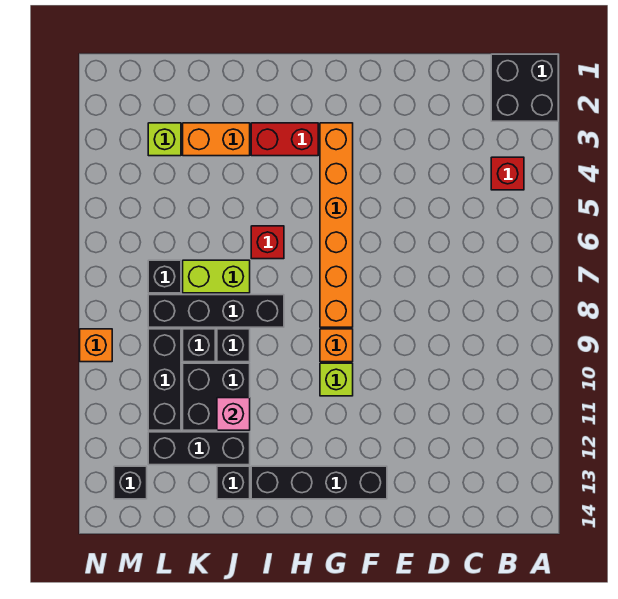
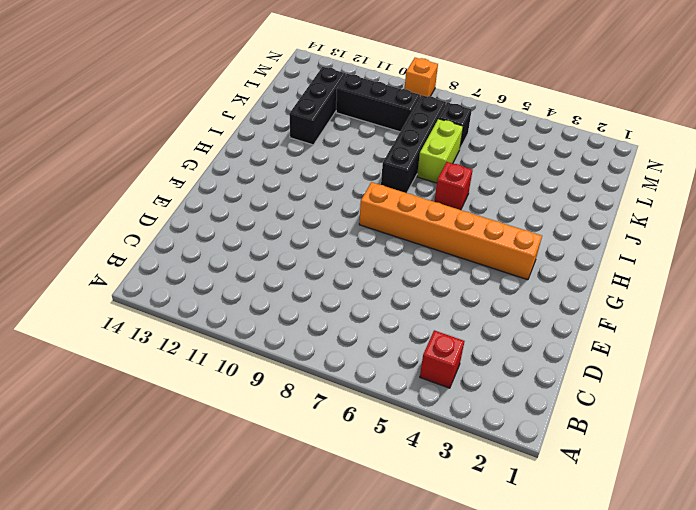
none -> black brick A1:B2 level 1
none -> black brick F13:I13 level 1
none -> orange brick G9 level 1

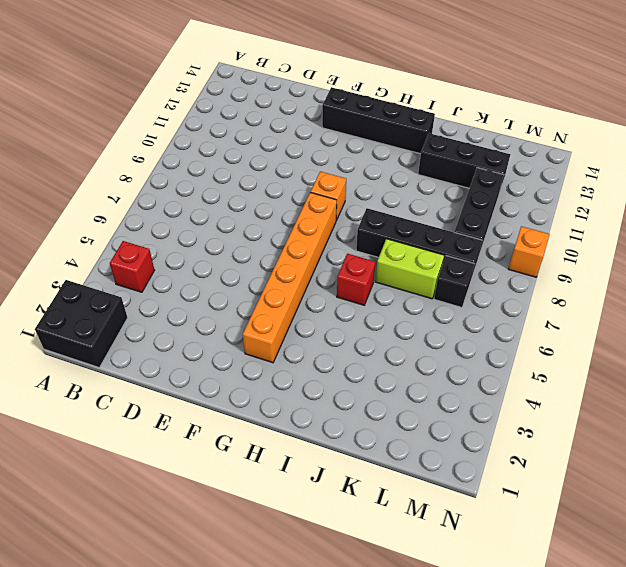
none -> lime brick G10 level 1
none -> red brick H3:I3 level 1
none -> orange brick J3:K3 level 1

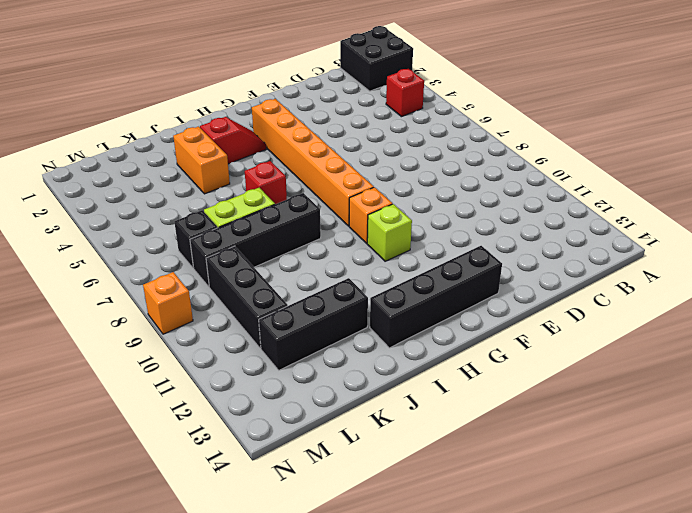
red slope H3:I3 level 1 top I -> red brick H3:I3 level 1
orange brick J3:J4 level 1 -> orange brick J3:K3 level 1
none -> black brick J9 level 1
none -> black brick J10:K11 level 1
none -> black brick J13 level 1

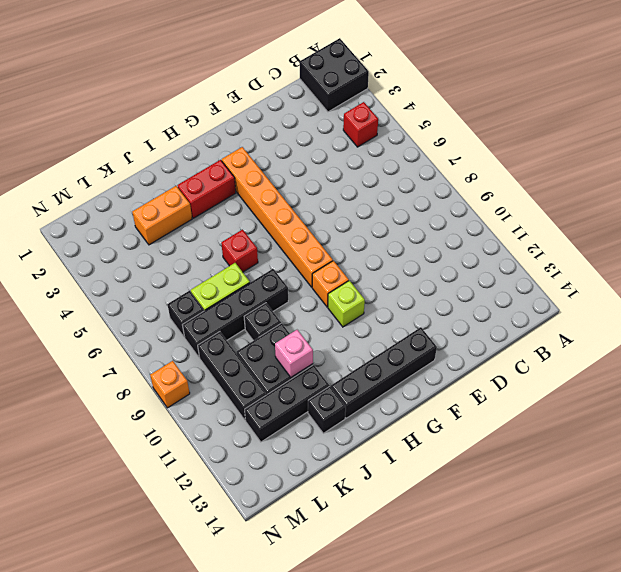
none -> black brick K9 level 1
none -> lime brick L3 level 1
none -> black brick M13 level 1

